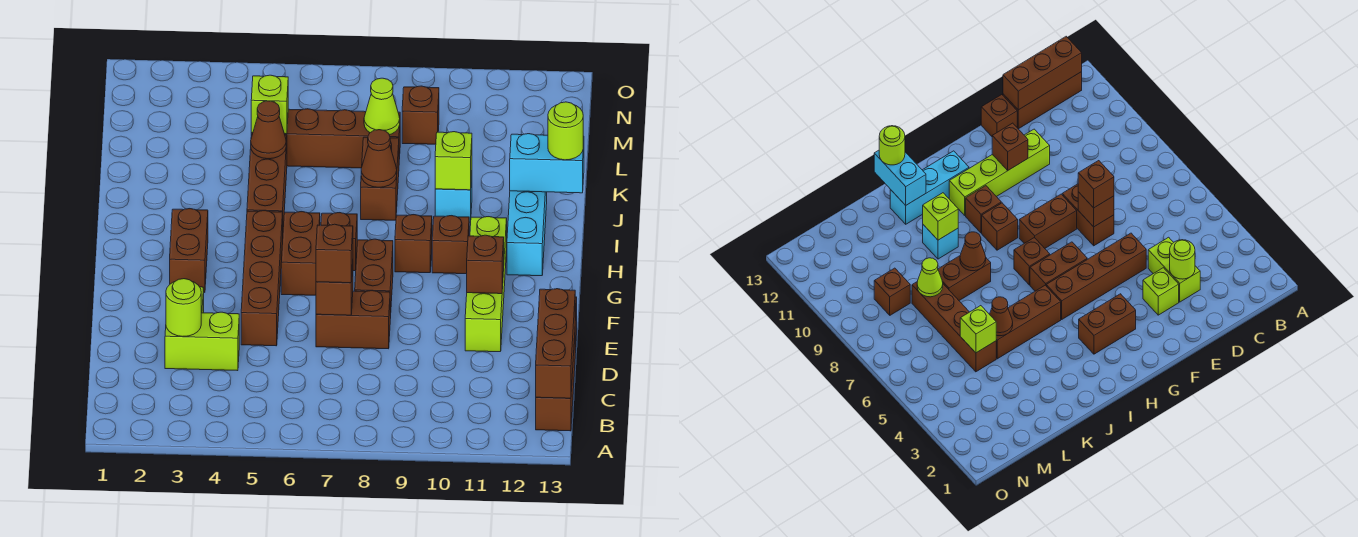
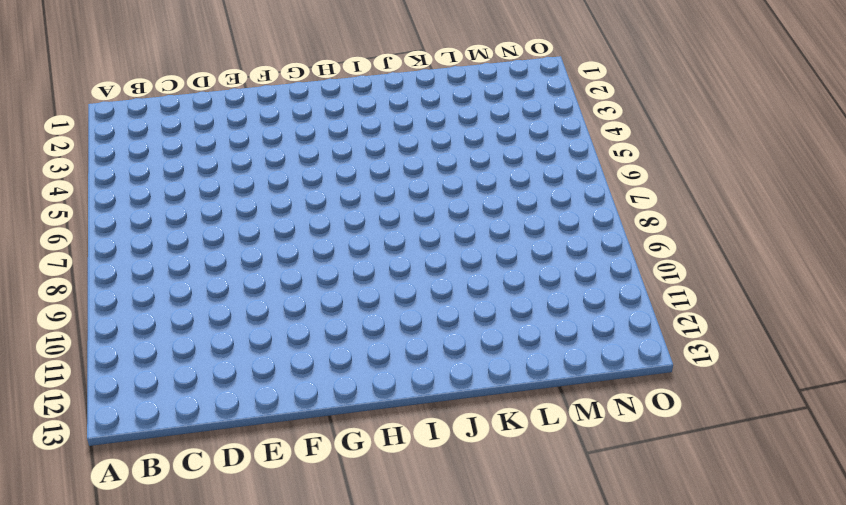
none -> brown brick B13:D13 level 1
none -> lime brick D3:D4 level 1
none -> lime brick E3 level 1
none -> brown brick E5:H5 level 1

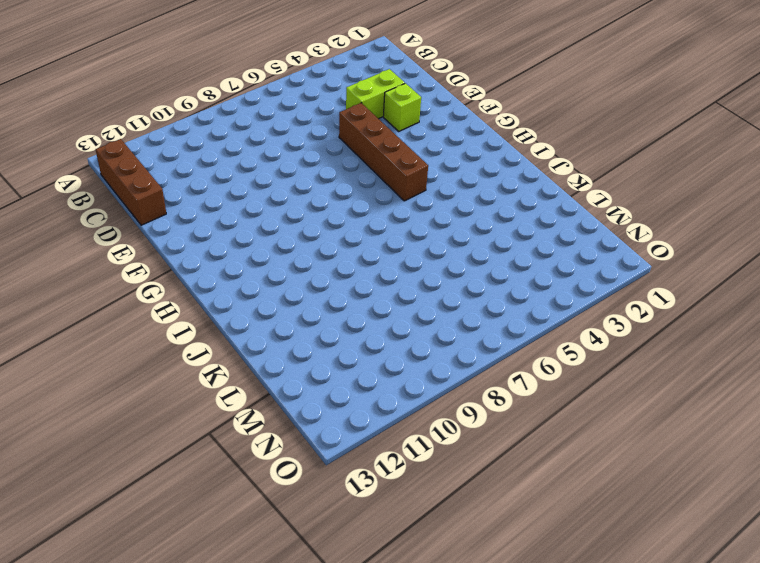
none -> brown brick E7:E8 level 1
none -> lime brick E11:H11 level 1
none -> brown brick E13 level 1
none -> brown brick F8:G8 level 1

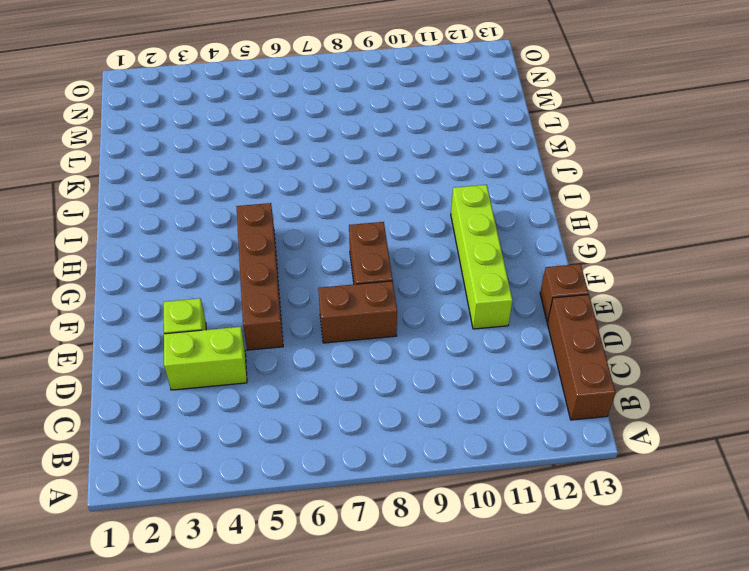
none -> brown brick G3:H3 level 1
none -> brown brick G6:H6 level 1
none -> brown brick H7 level 1
none -> brown brick H9 level 1

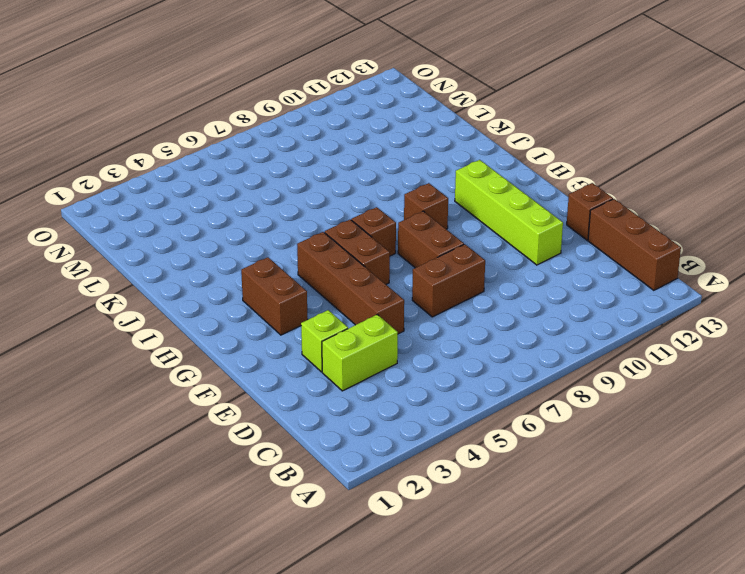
none -> brown brick H10 level 1
none -> cyan brick H12:J12 level 1
none -> brown brick I5:K5 level 1
none -> brown brick J8:K8 level 1

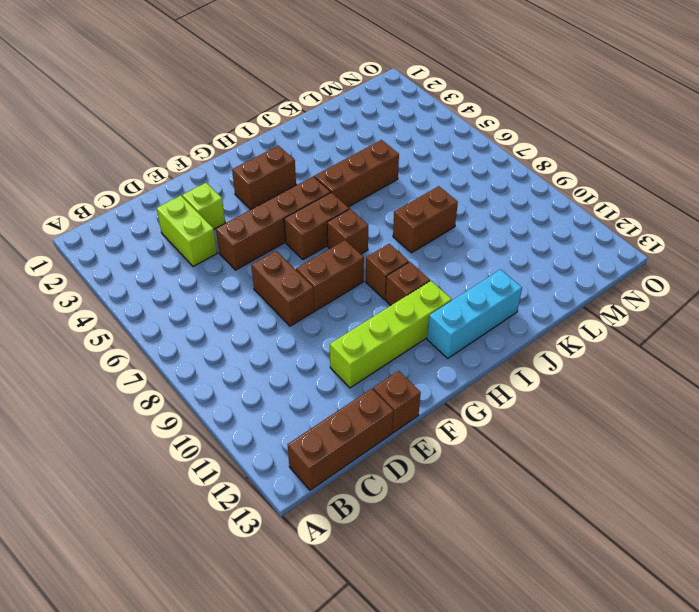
none -> cyan brick J10 level 1
none -> brown brick L5:L8 level 1
none -> brown brick M9 level 1
none -> brown brick B13:D13 level 2

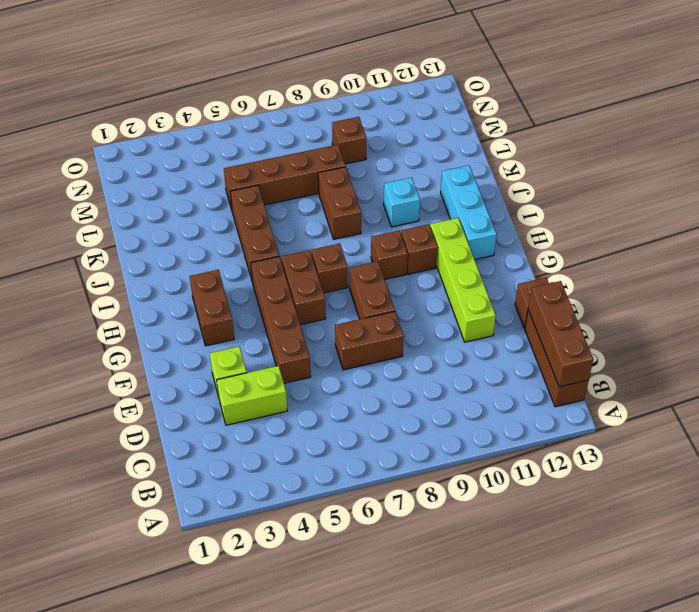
none -> lime round brick D3 level 2
none -> brown brick E7 level 2
none -> brown brick F11 level 2
none -> brown cone J8 level 2

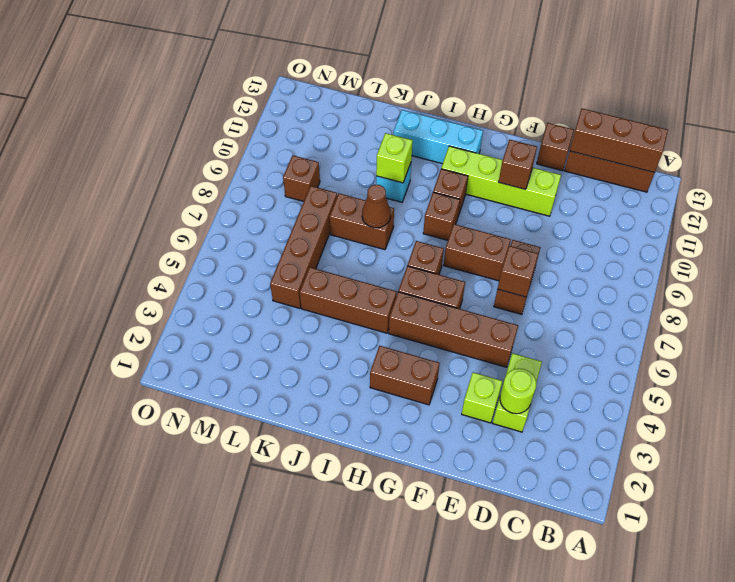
none -> cyan brick J12:J13 level 2
none -> brown cone K5 level 2
none -> lime brick L5 level 2
none -> lime cone L8 level 2

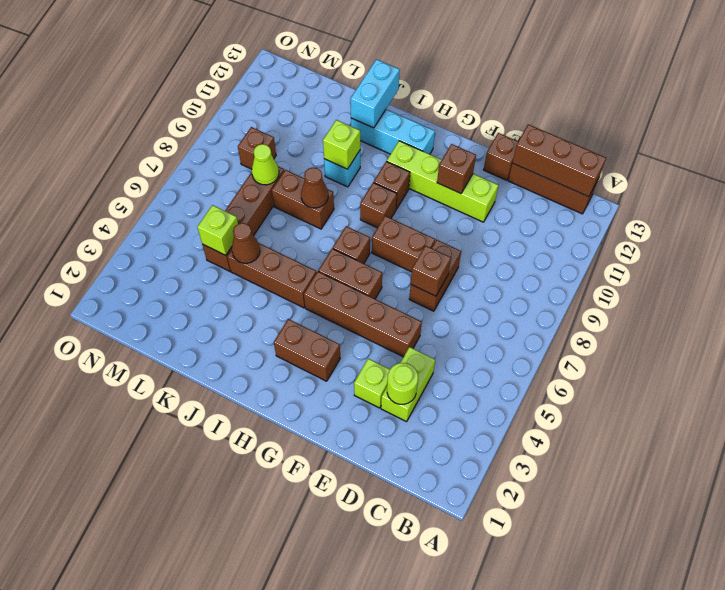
none -> brown brick E7 level 3
none -> lime round brick J13 level 3

